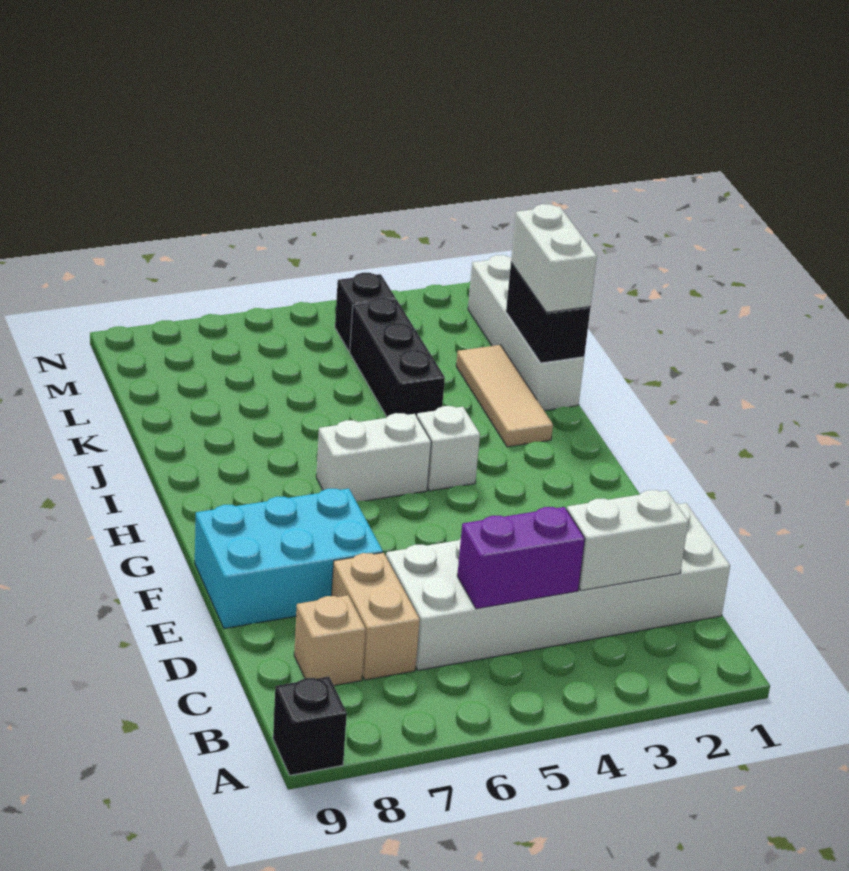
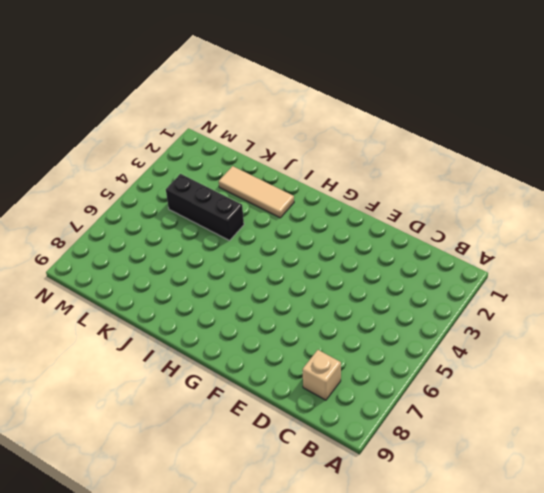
none -> black brick A9 level 1
none -> white brick C1:D6 level 1
none -> tan brick C7:D7 level 1

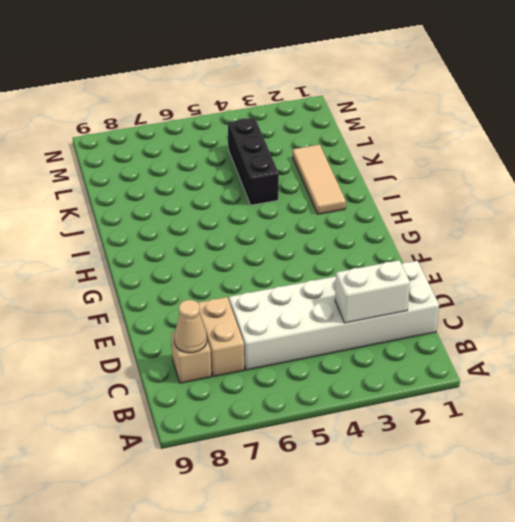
tan cone C8 level 2 -> none
none -> black brick A9 level 1
none -> cyan brick E7:F9 level 1
none -> white brick H4 level 1

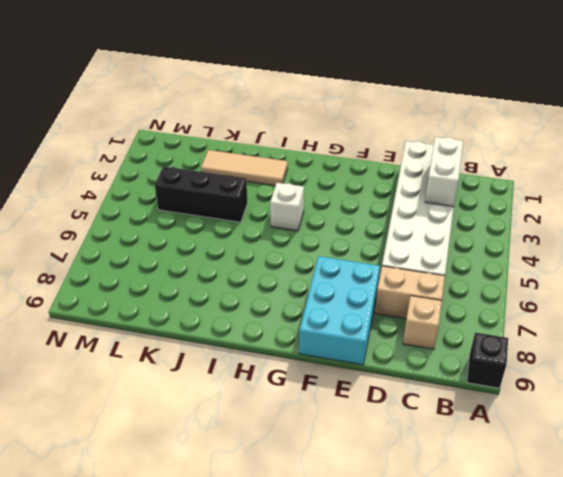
none -> white brick H5:H6 level 1
none -> white brick J1:M1 level 1
none -> black brick M4 level 1

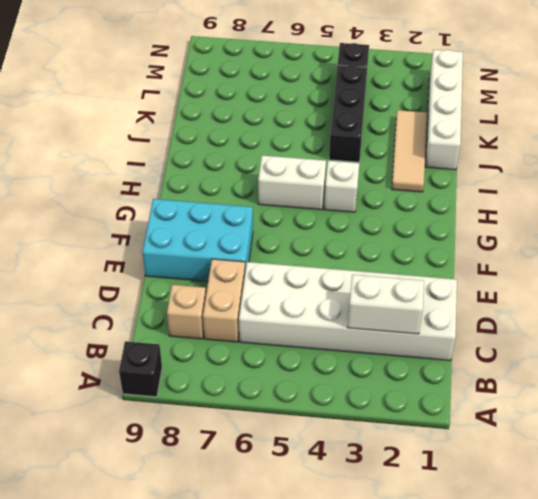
none -> purple brick C4:C5 level 2
none -> black brick J1:K1 level 2
none -> white brick J1:K1 level 3

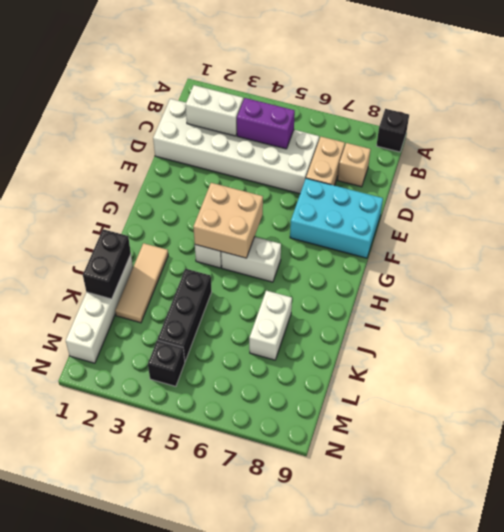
tan brick G4:H5 level 2 -> none
white brick J7:K7 level 1 -> white brick J1:K1 level 3

